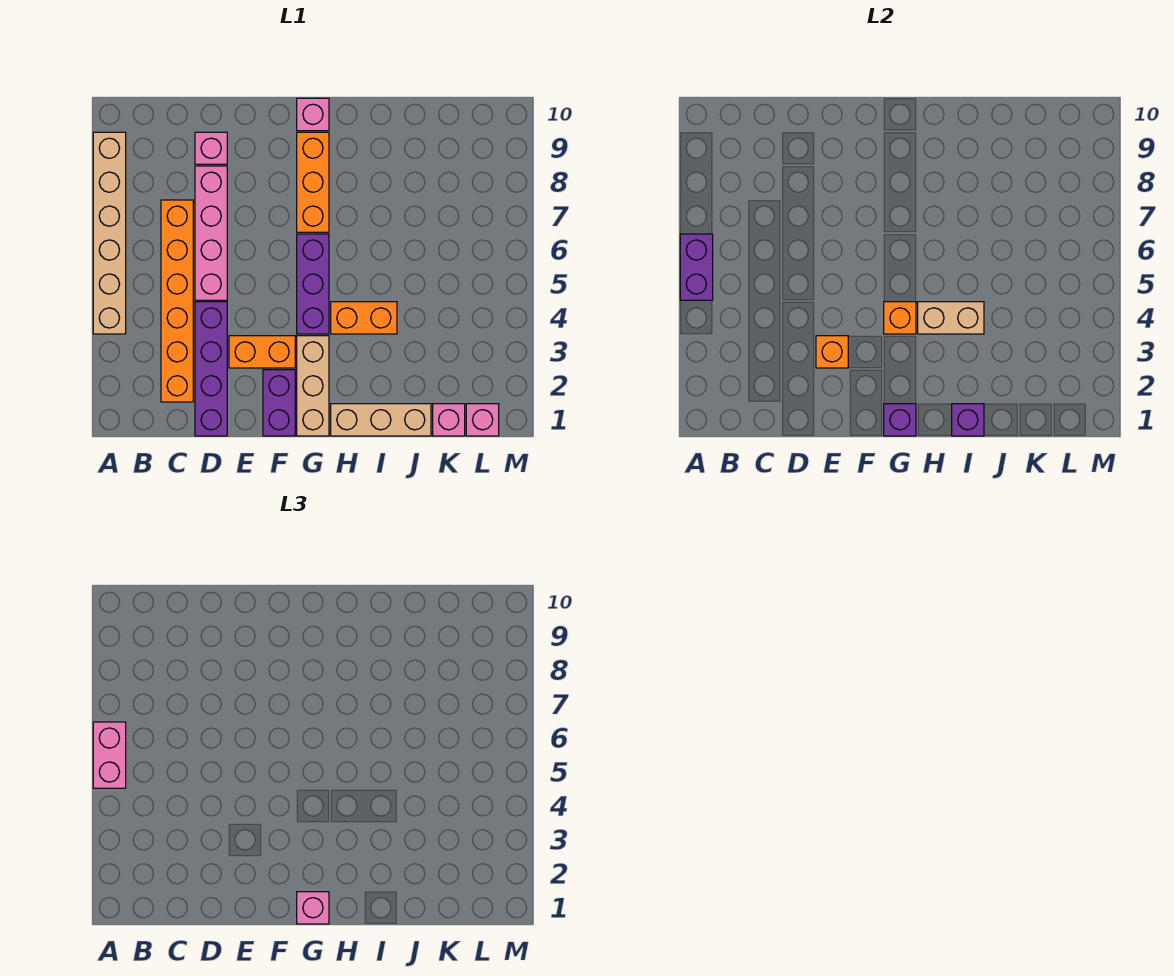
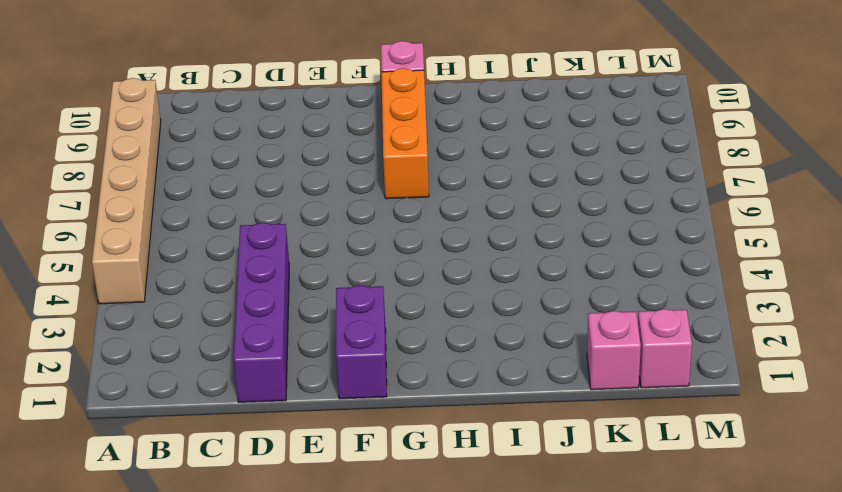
none -> orange brick C2:C7 level 1
none -> pink brick D5:D8 level 1
none -> pink brick D9 level 1

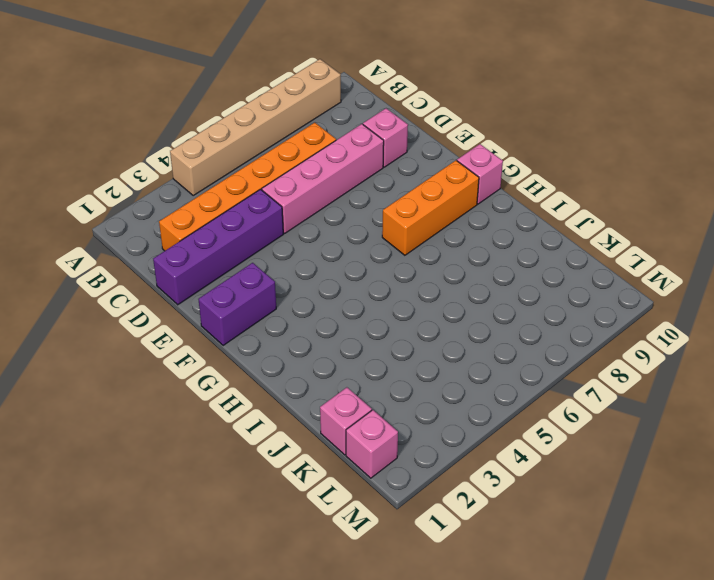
none -> orange brick E3:F3 level 1
none -> tan brick G1:G3 level 1
none -> purple brick G4:G6 level 1

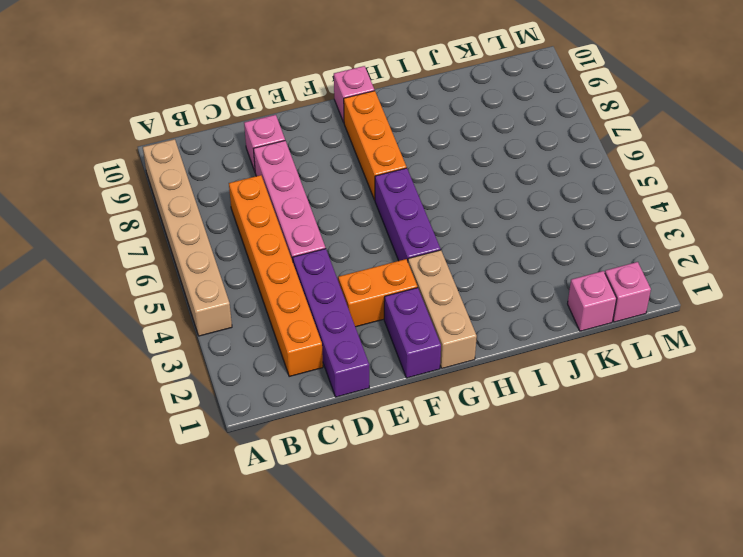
none -> tan brick H1:J1 level 1
none -> orange brick H4:I4 level 1
none -> purple brick A5:A6 level 2

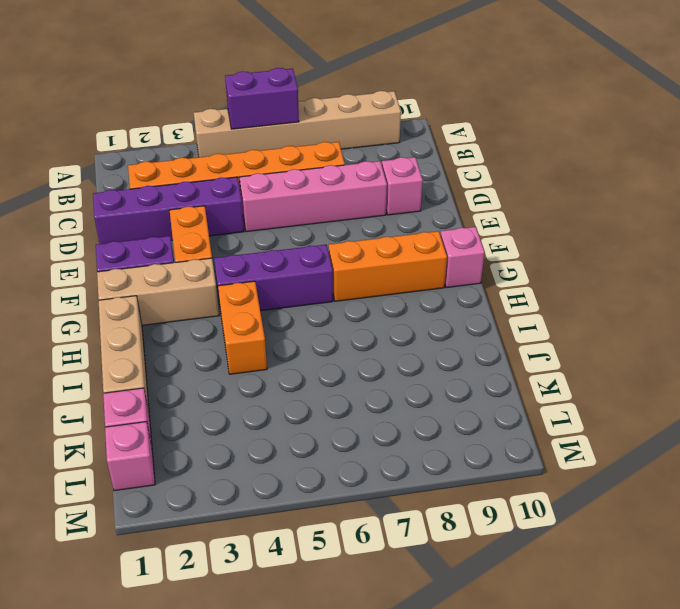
none -> orange brick E3 level 2
none -> purple brick G1 level 2
none -> orange brick G4 level 2

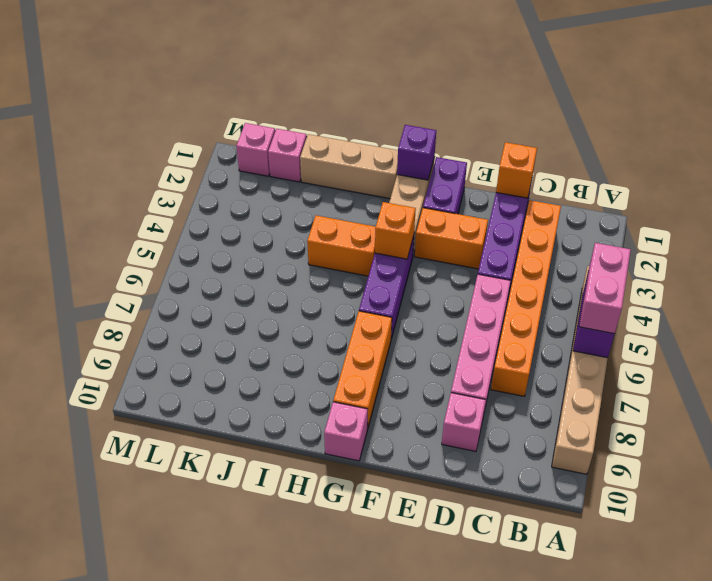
orange brick D1 level 2 -> orange brick E3 level 2
none -> tan brick H4:I4 level 2
none -> purple brick I1 level 2
none -> pink brick G1 level 3

